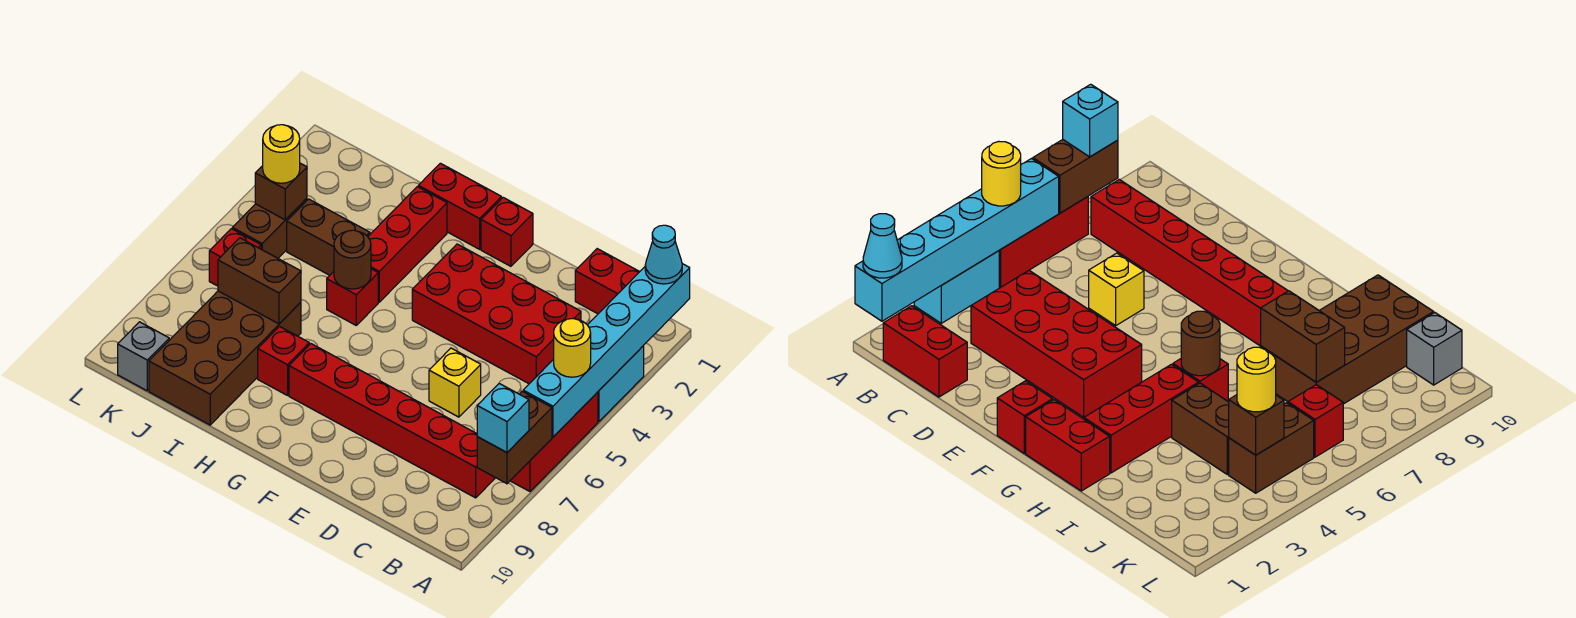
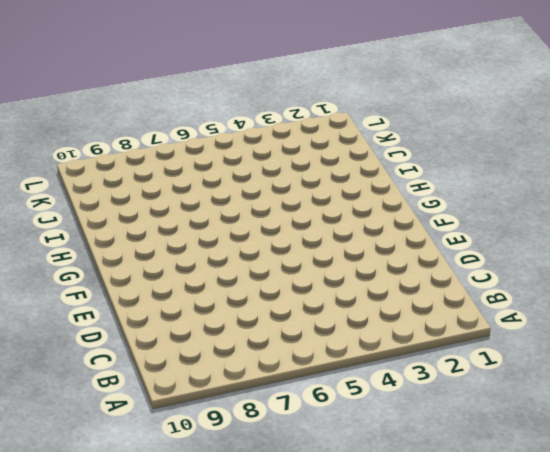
none -> cyan brick A3:A4 level 1
none -> red brick A5:A7 level 1
none -> red brick B1:C1 level 1

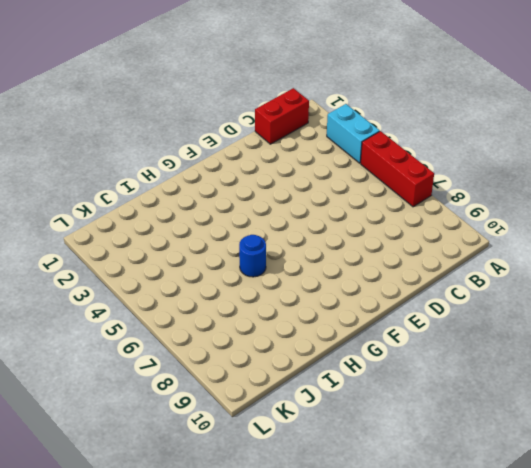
blue round brick H6 level 1 -> none
none -> red brick B8:G8 level 1
none -> red brick C3:F4 level 1
none -> yellow brick D6 level 1

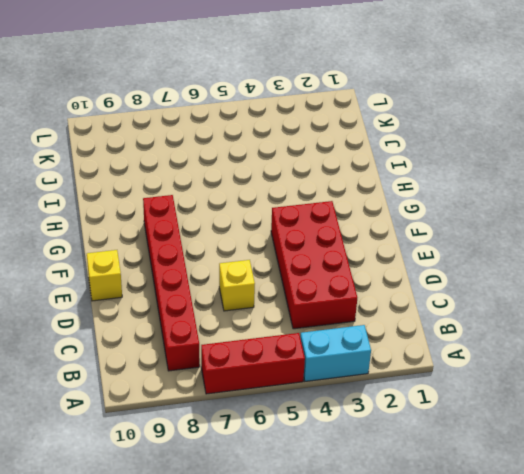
yellow brick E10 level 1 -> none
none -> red brick B1:C1 level 1
none -> red brick F1 level 1
none -> red brick G1:H1 level 1

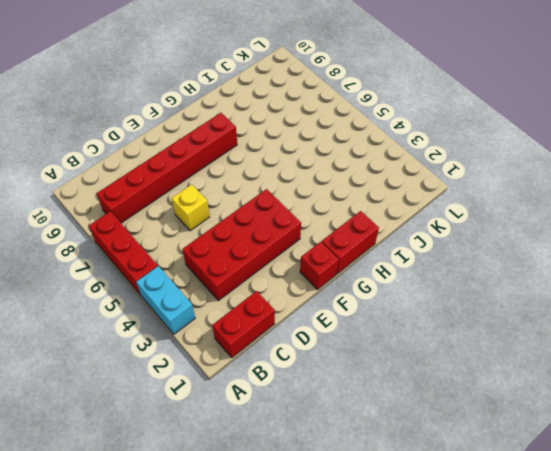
none -> red brick H2:H4 level 1
none -> red brick H5 level 1
none -> red brick H8 level 1

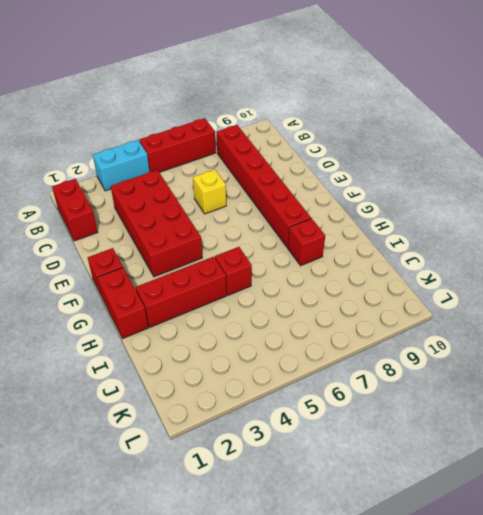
none -> brown brick I4:J4 level 1
none -> brown brick I7:J10 level 1
none -> brown brick K4:K5 level 1

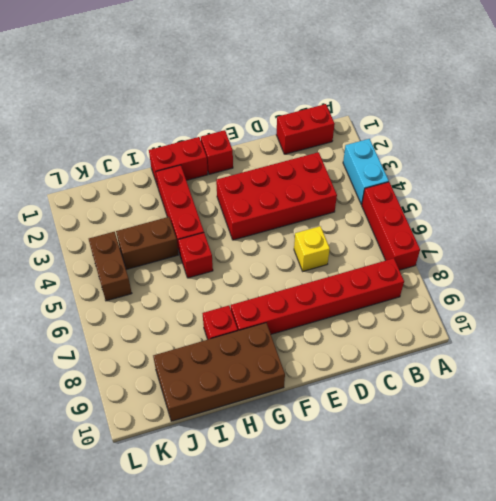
brown brick G9:J10 level 1 -> brown brick I7:J10 level 1
none -> red brick K6 level 1
none -> grey brick K10 level 1
none -> cyan brick A1:A6 level 2

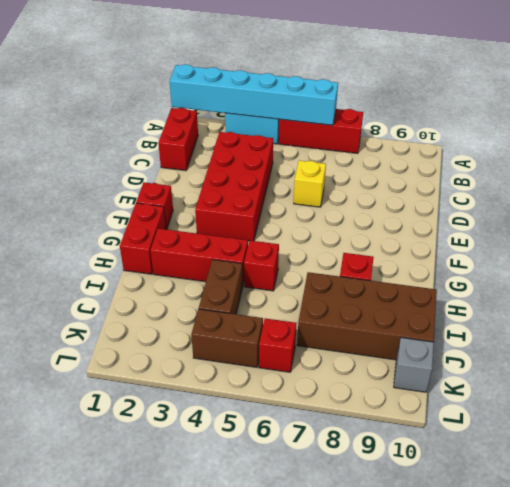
none -> red brick B8:G8 level 1
none -> brown brick A7:A8 level 2
none -> brown round brick H5 level 2

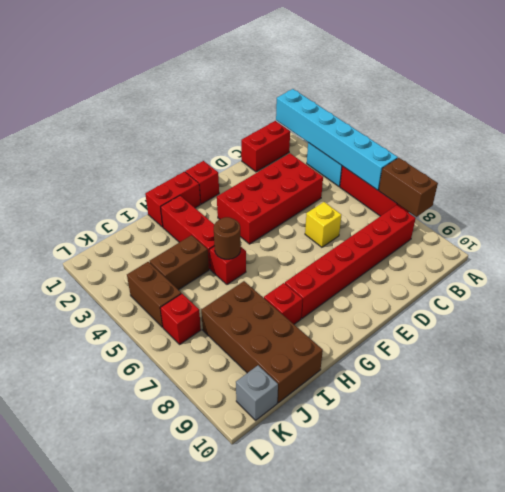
none -> brown brick I7:J7 level 2
none -> brown brick K4 level 2
none -> cyan cone A1 level 3

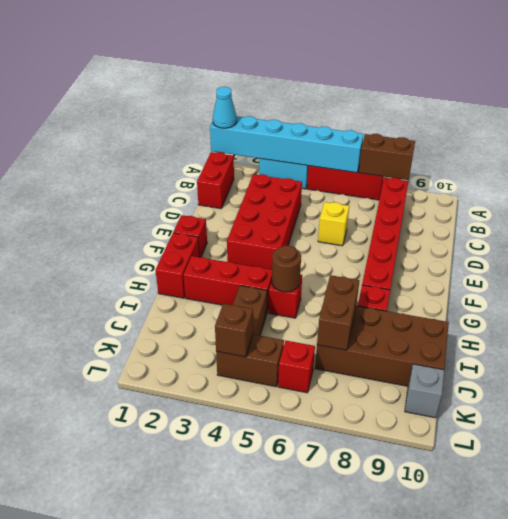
none -> yellow round brick A5 level 3
none -> cyan brick A8 level 3
none -> yellow round brick K4 level 3

